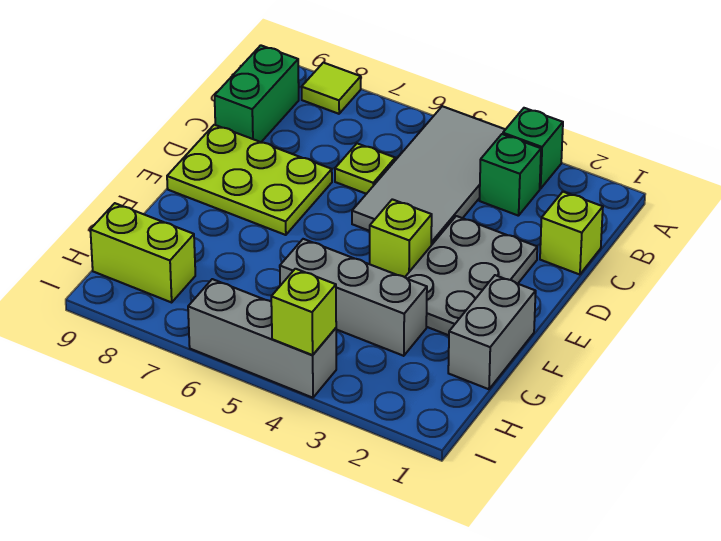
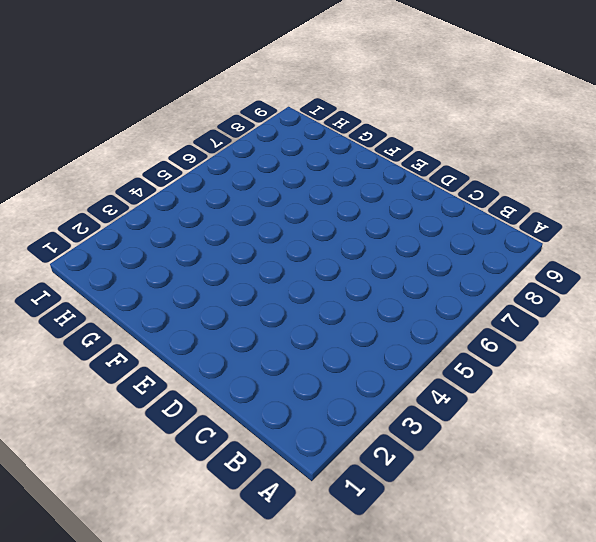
none -> green brick A3 level 1
none -> grey tile A4:D5 level 1
none -> lime tile A8 level 1

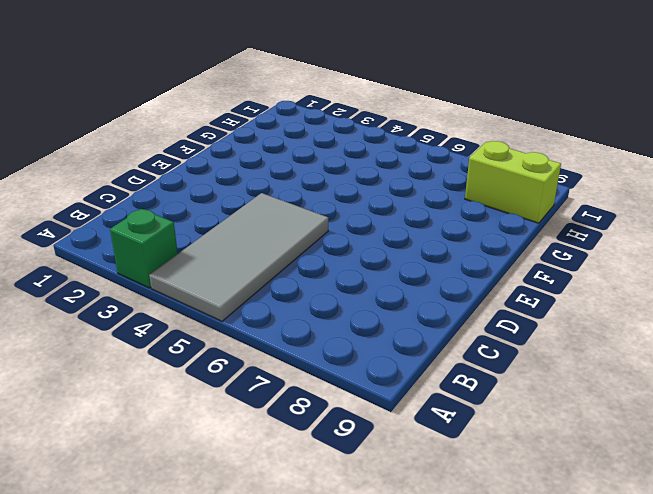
none -> lime tile A8 level 1
none -> green brick B3 level 1
none -> green brick B9:C9 level 1

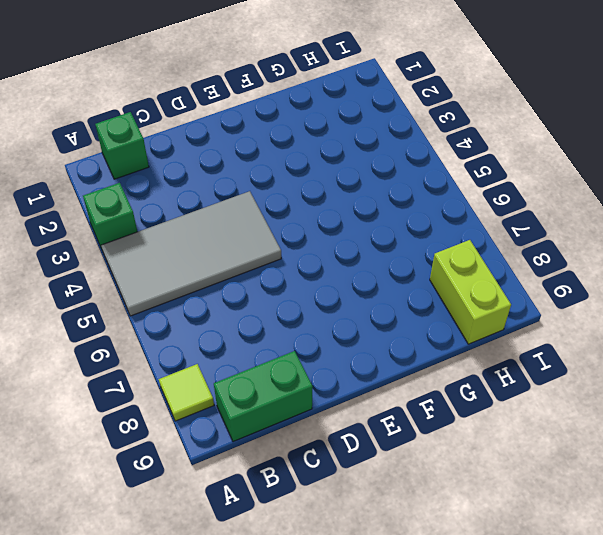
green brick B1 level 1 -> green brick B3 level 1
none -> lime brick C1 level 1
none -> lime plate C6 level 1
none -> grey plate D2:F3 level 1

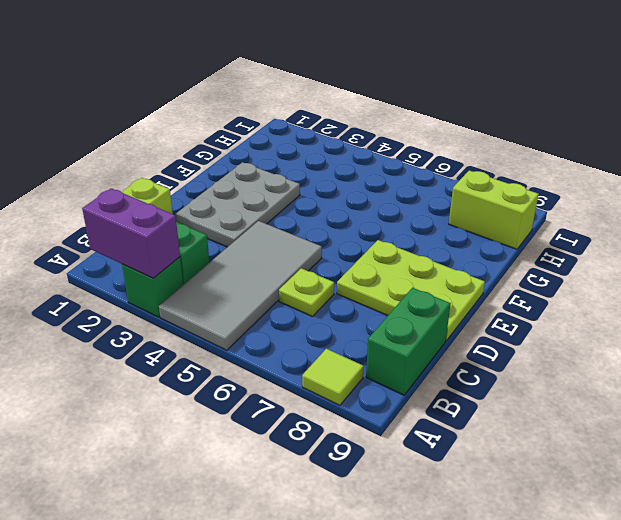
purple brick A2:A3 level 2 -> none
none -> lime brick E4 level 1
none -> grey brick F1:G1 level 1
none -> grey brick G3:G5 level 1

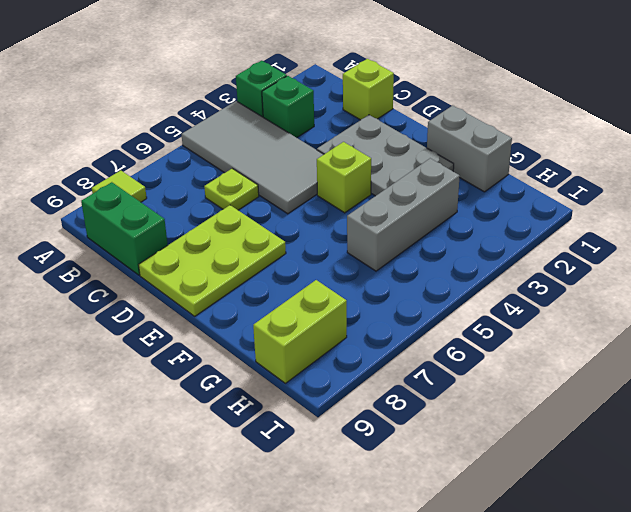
none -> grey brick I4:I6 level 1
none -> lime brick I4 level 2

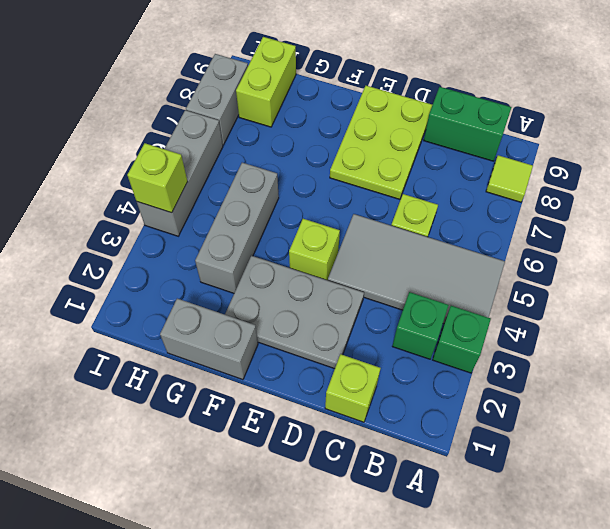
grey brick I7:I8 level 1 -> none

